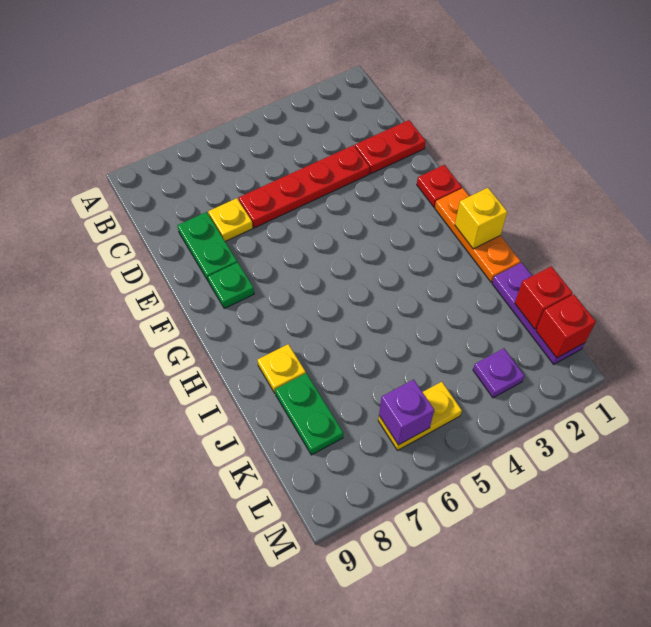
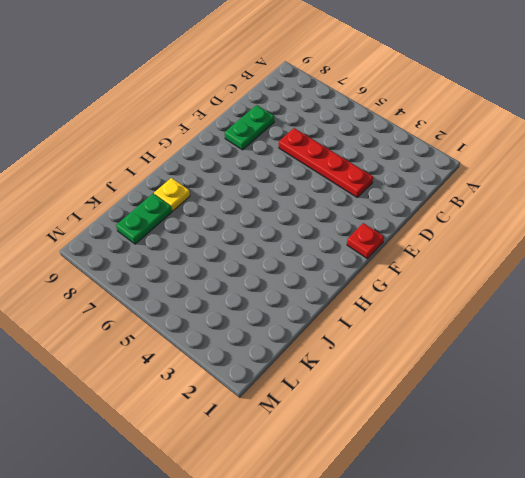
none -> red plate D1:D2 level 1
none -> yellow plate D7 level 1
none -> green plate F8 level 1

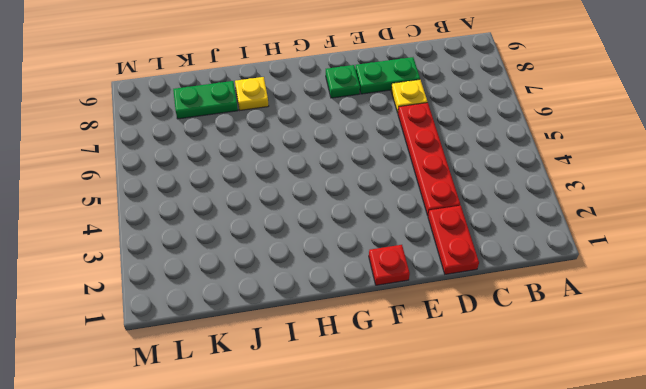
none -> orange plate G1:I1 level 1
none -> purple plate J1:L1 level 1
none -> purple plate L3 level 1

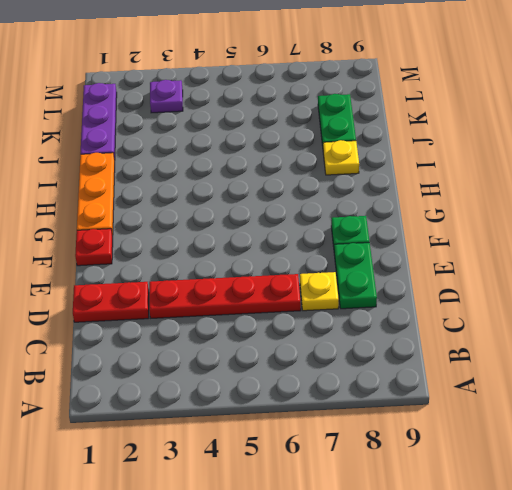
none -> yellow plate L5:L6 level 1
none -> yellow brick H1 level 2
none -> red brick K1 level 2

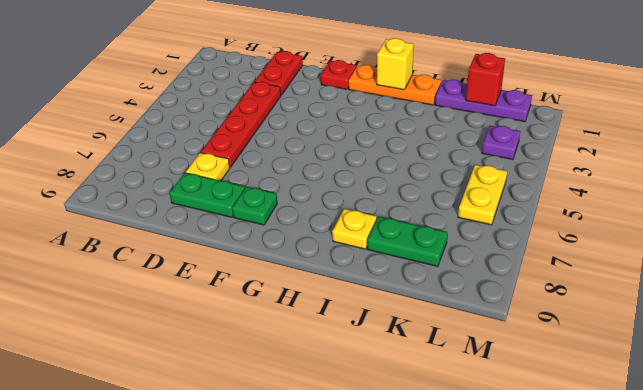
none -> red brick L1 level 2
none -> purple brick L6 level 2

